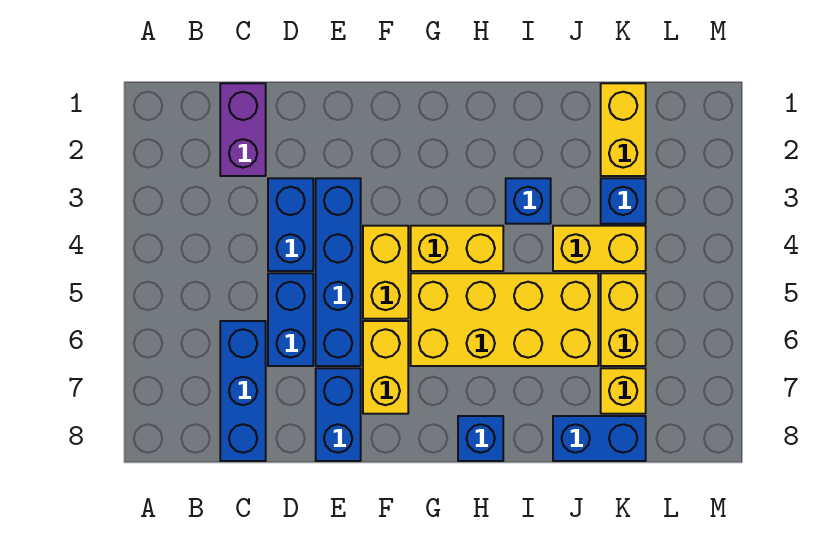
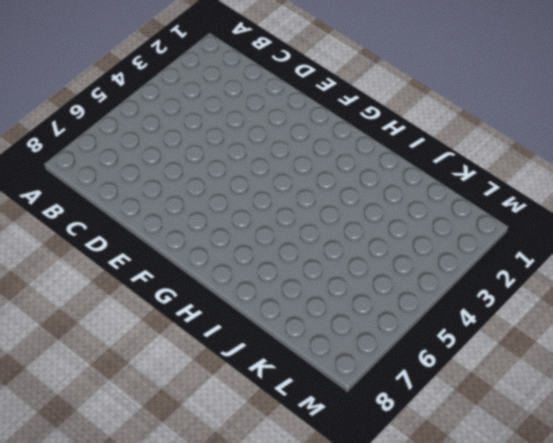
none -> purple brick C1:C2 level 1
none -> blue brick C6:C8 level 1
none -> blue brick D3:D4 level 1

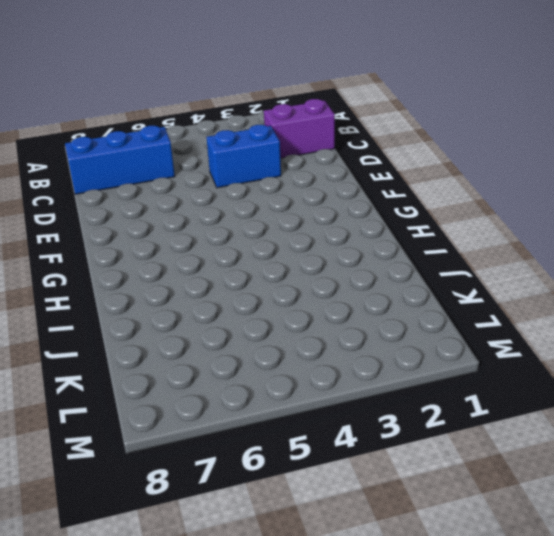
none -> blue brick D5:D6 level 1
none -> blue brick E3:E6 level 1
none -> blue brick E7:E8 level 1

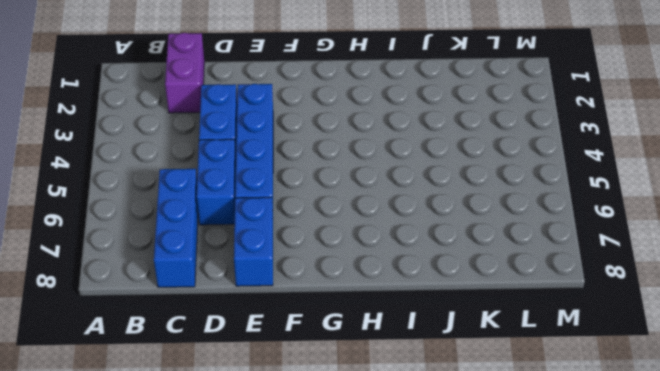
none -> yellow brick F4:F5 level 1
none -> yellow brick F6:F7 level 1
none -> yellow brick G4:H4 level 1

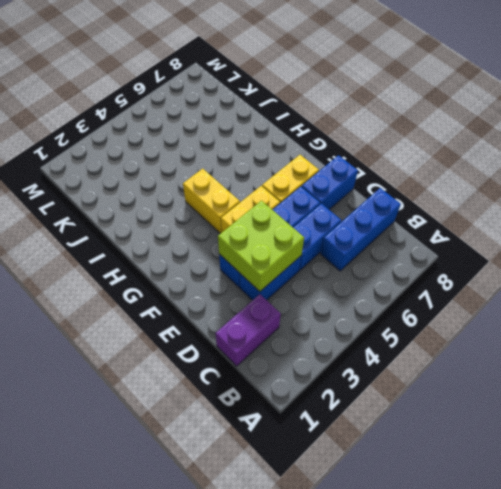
lime brick D3:E4 level 2 -> none
none -> yellow brick G5:J6 level 1
none -> blue brick H8 level 1
none -> blue brick I3 level 1

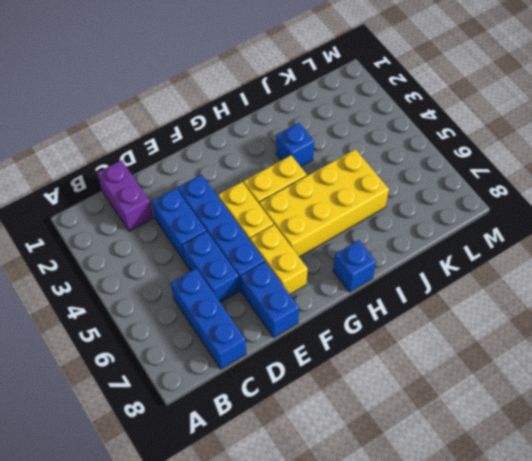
none -> yellow brick J4:K4 level 1
none -> blue brick J8:K8 level 1
none -> yellow brick K1:K2 level 1

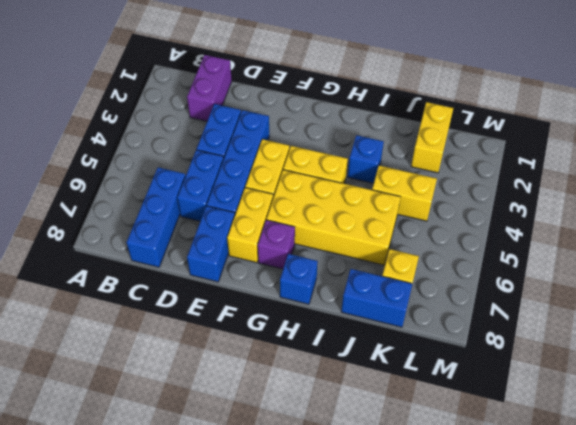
purple brick G7 level 1 -> none
none -> blue brick K3 level 1
none -> yellow brick K5:K6 level 1

